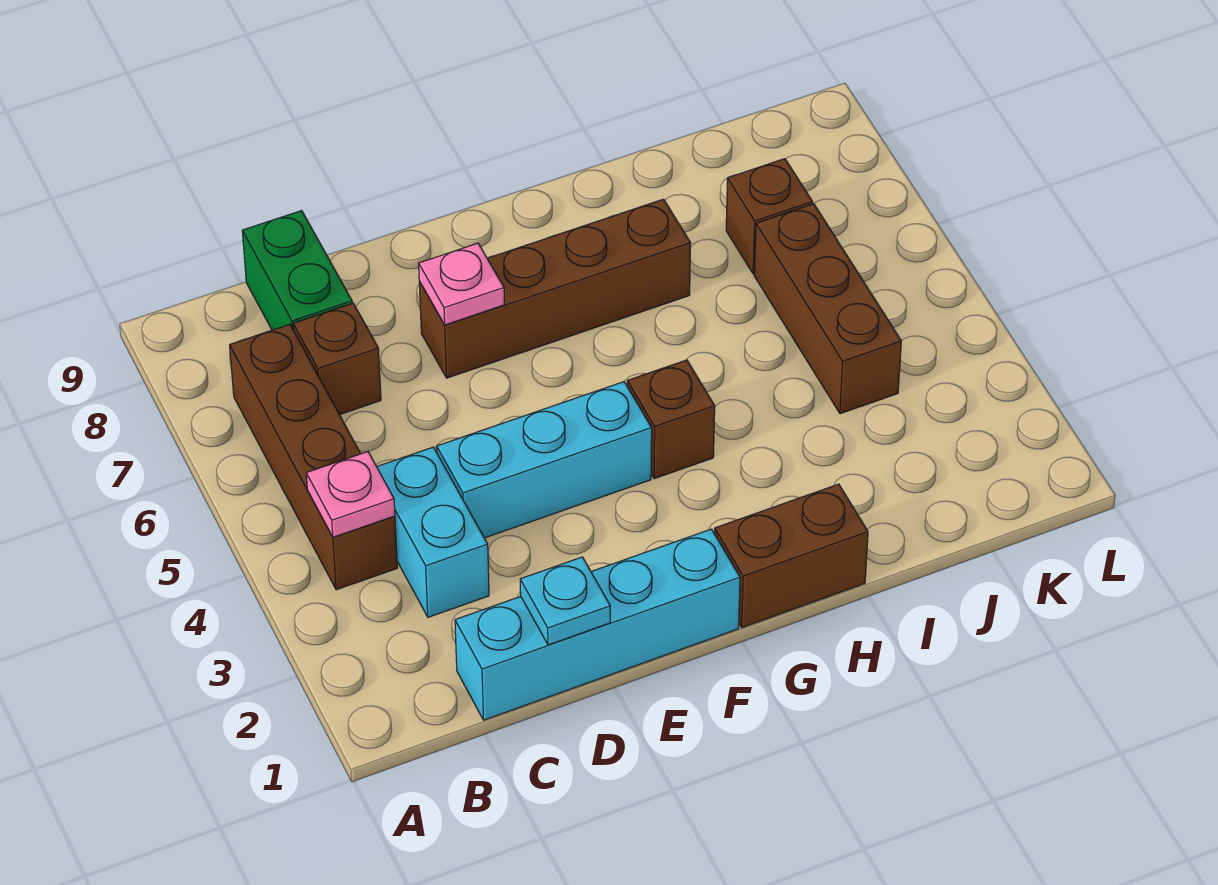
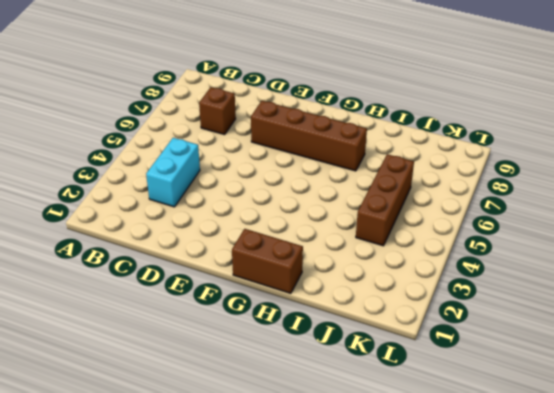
none -> brown brick B4:B7 level 1
none -> cyan brick C1:F1 level 1
none -> green brick C8:C9 level 1

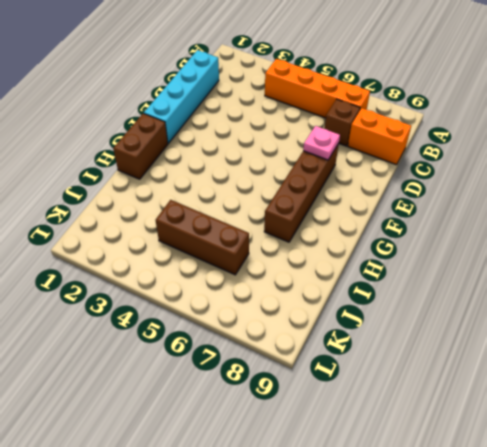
orange brick B4:B7 level 1 -> brown brick B4:B7 level 1
orange brick C8:C9 level 1 -> green brick C8:C9 level 1
none -> cyan brick C3:C4 level 1
none -> cyan brick D4:F4 level 1
none -> brown brick G4 level 1

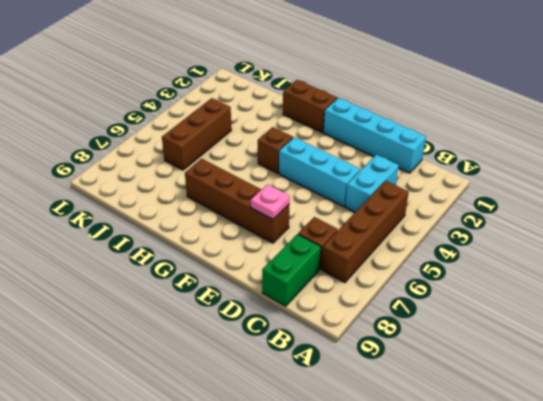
none -> brown brick J7 level 1
none -> pink plate B4 level 2
none -> cyan plate D1 level 2

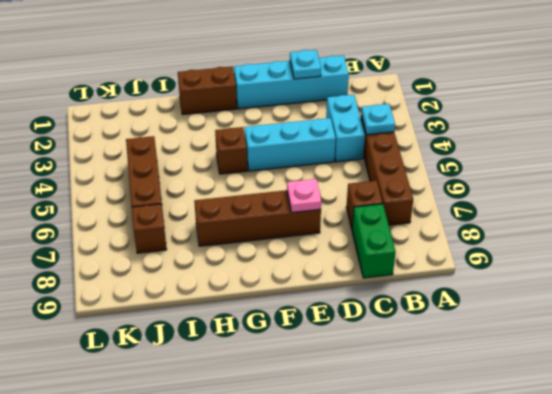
cyan plate B4 level 2 -> pink plate B4 level 2

